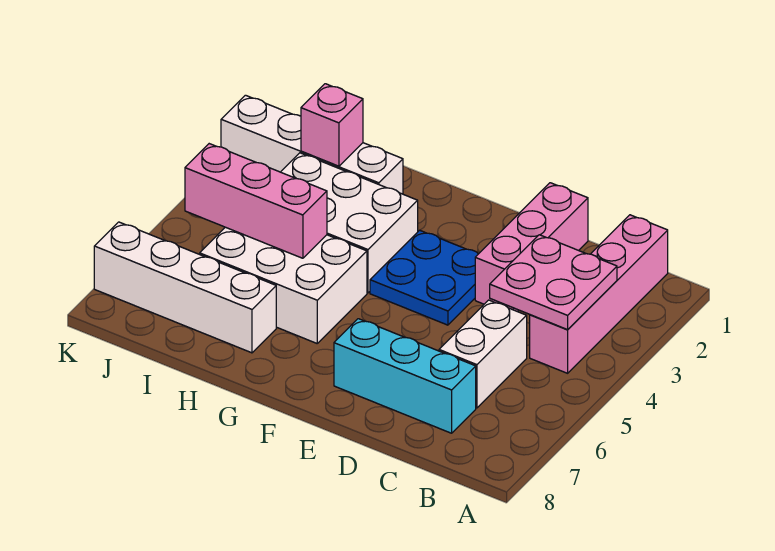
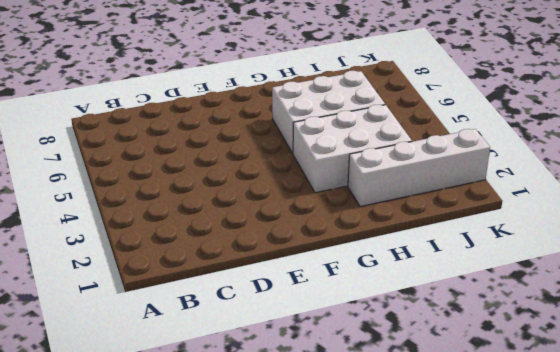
none -> pink brick B1:B4 level 1
none -> white brick C5:C6 level 1
none -> cyan brick C7:E7 level 1

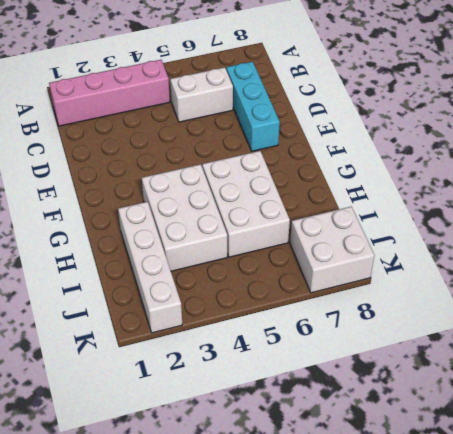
white brick J7:K8 level 1 -> white brick H7:K7 level 1
none -> pink brick D1:D3 level 1
none -> blue plate E3:F4 level 1
none -> pink plate B3:C4 level 2

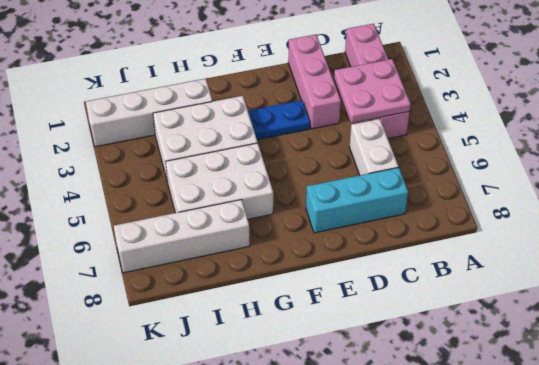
blue plate E3:F3 level 1 -> blue plate E3:F4 level 1
none -> pink brick H5:J5 level 2
none -> pink brick I2 level 2

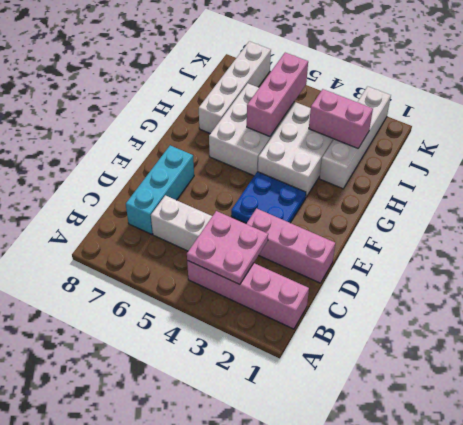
pink brick I2:I3 level 2 -> pink brick I2 level 2

